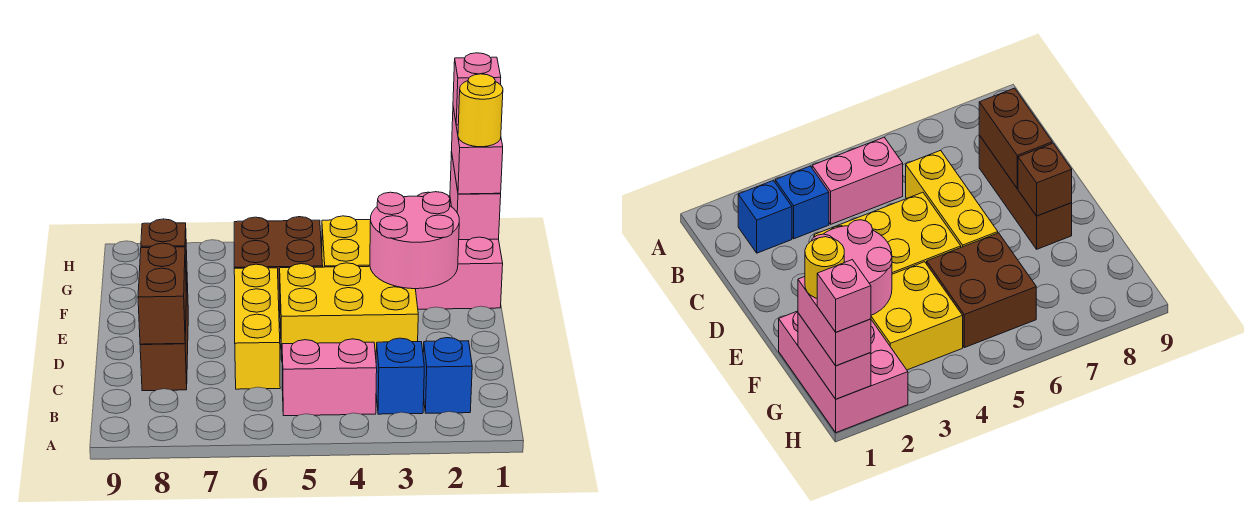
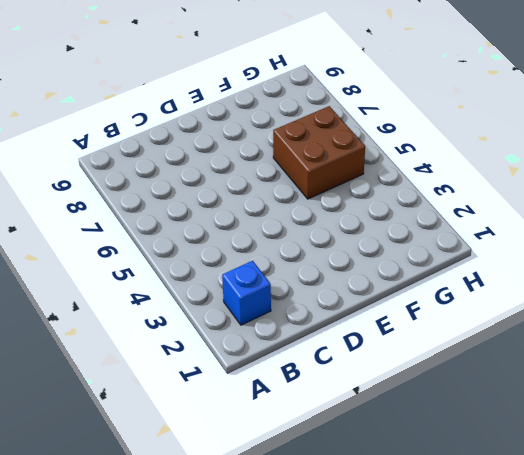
none -> blue brick B3 level 1
none -> pink brick B4:B5 level 1
none -> yellow brick C6:E6 level 1

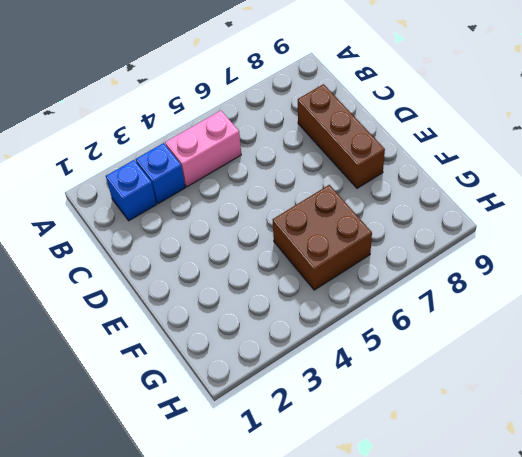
none -> yellow brick C6:E6 level 1
none -> yellow brick D3:E5 level 1
none -> pink brick F1:H2 level 1

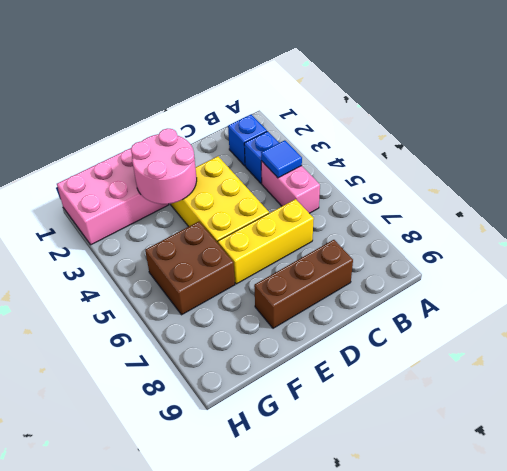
blue tile B4 level 2 -> none
none -> yellow brick F3:G4 level 1
none -> brown brick C8:D8 level 2
none -> brown brick E8 level 2

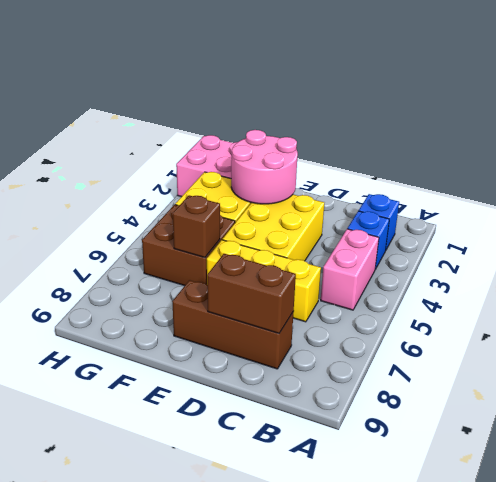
brown brick F6 level 2 -> brown brick E8 level 2
none -> pink brick G1:H1 level 2
none -> pink brick G1:H1 level 3
none -> yellow round brick G1 level 4

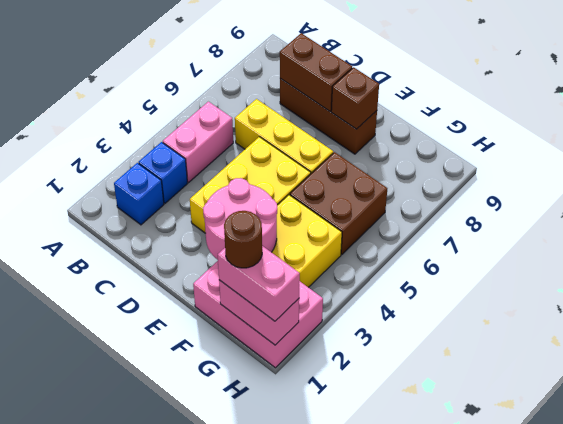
brown round brick G1 level 4 -> yellow round brick G1 level 4
none -> pink brick H1 level 4

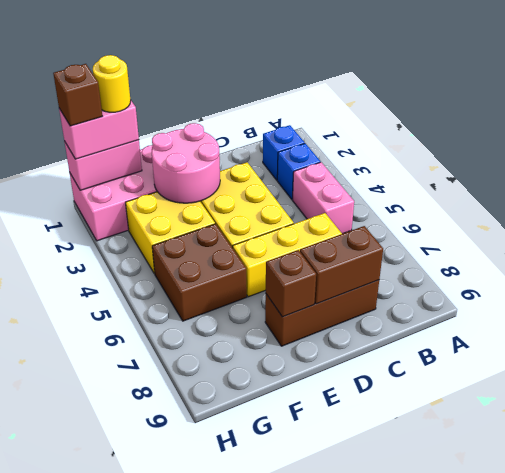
brown brick H1 level 4 -> pink brick H1 level 4

